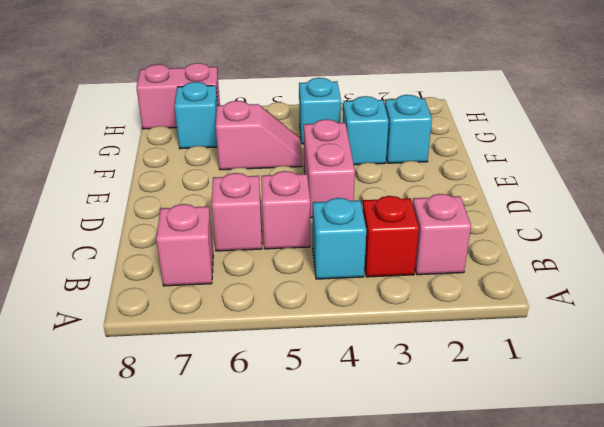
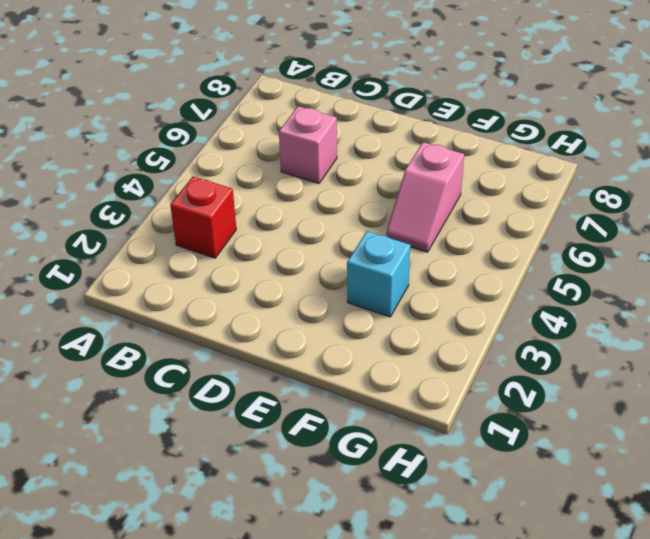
none -> pink brick B2 level 1
none -> cyan brick B4 level 1
none -> pink brick B7 level 1

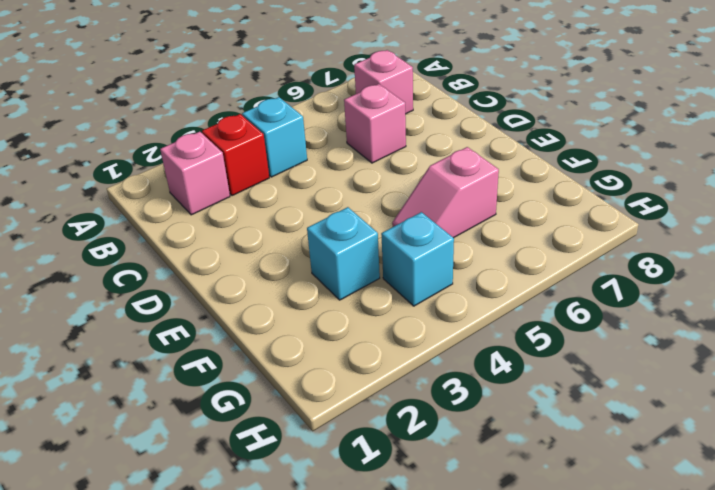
none -> pink brick C5 level 1
none -> pink brick D4:E4 level 1
none -> cyan brick F2 level 1

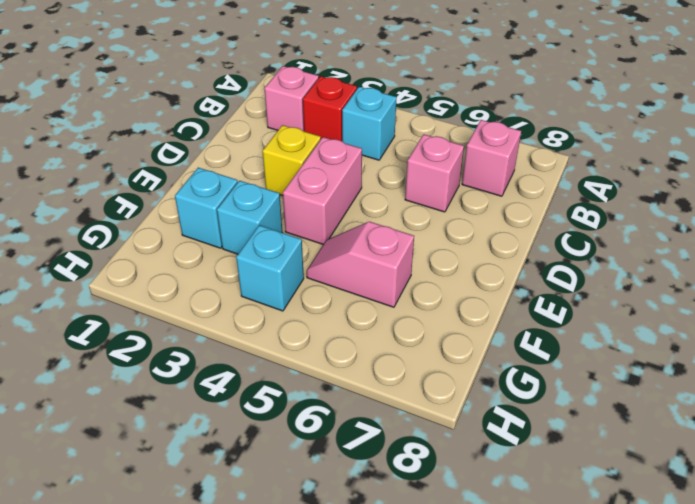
yellow brick D3 level 1 -> none
none -> pink brick C5 level 1
none -> cyan brick G7 level 1
none -> pink brick H7:H8 level 1

